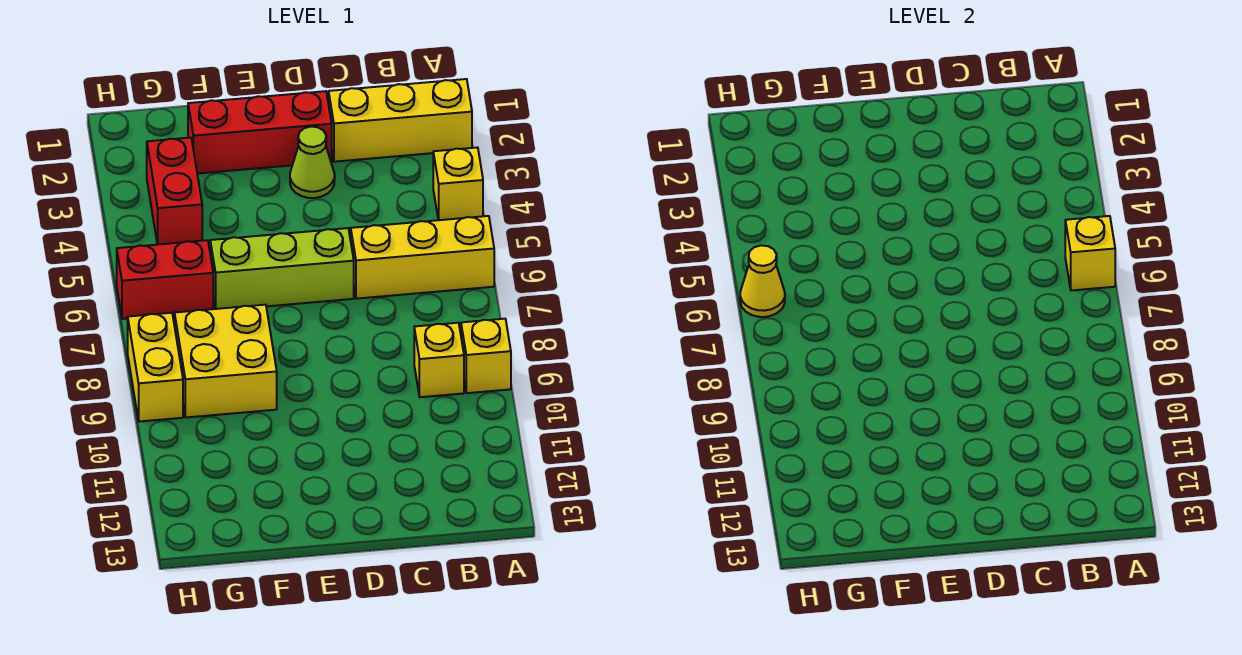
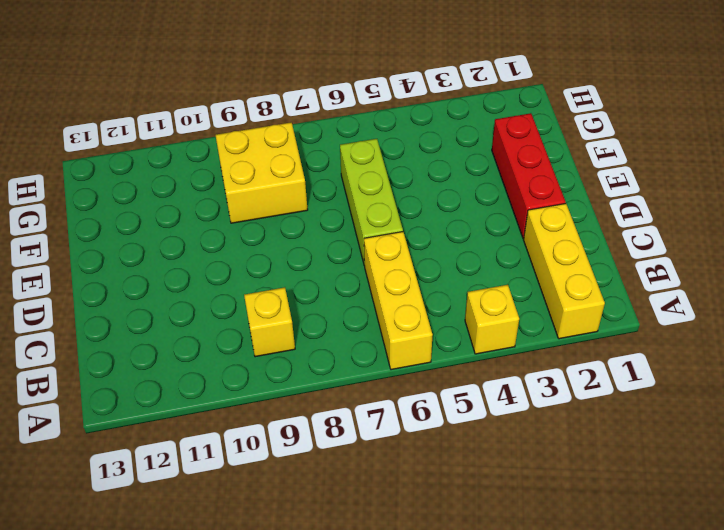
none -> yellow brick A9 level 1
none -> lime cone D3 level 1
none -> red brick G3:G4 level 1

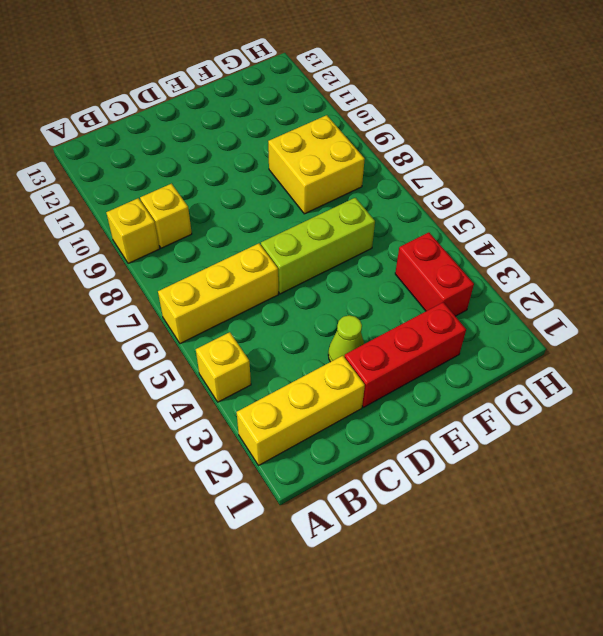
none -> red brick G6:H6 level 1
none -> yellow brick H8:H9 level 1
none -> yellow brick A6 level 2

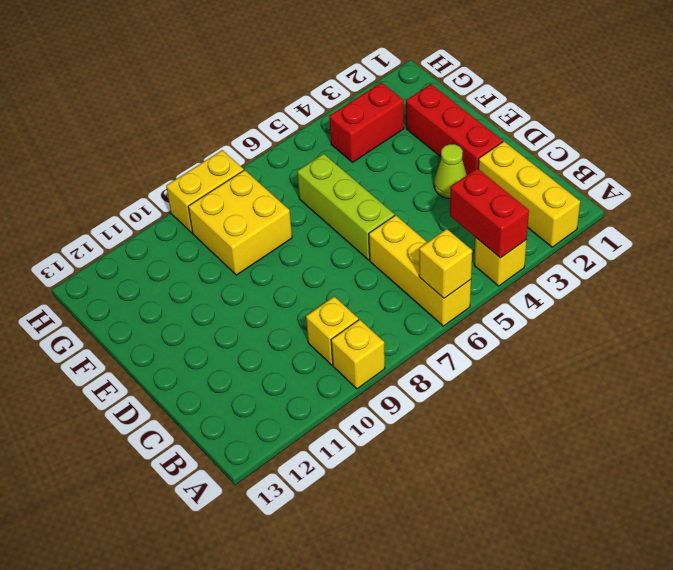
red brick A4:B4 level 2 -> red brick G6:H6 level 1
none -> yellow cone H6 level 2

